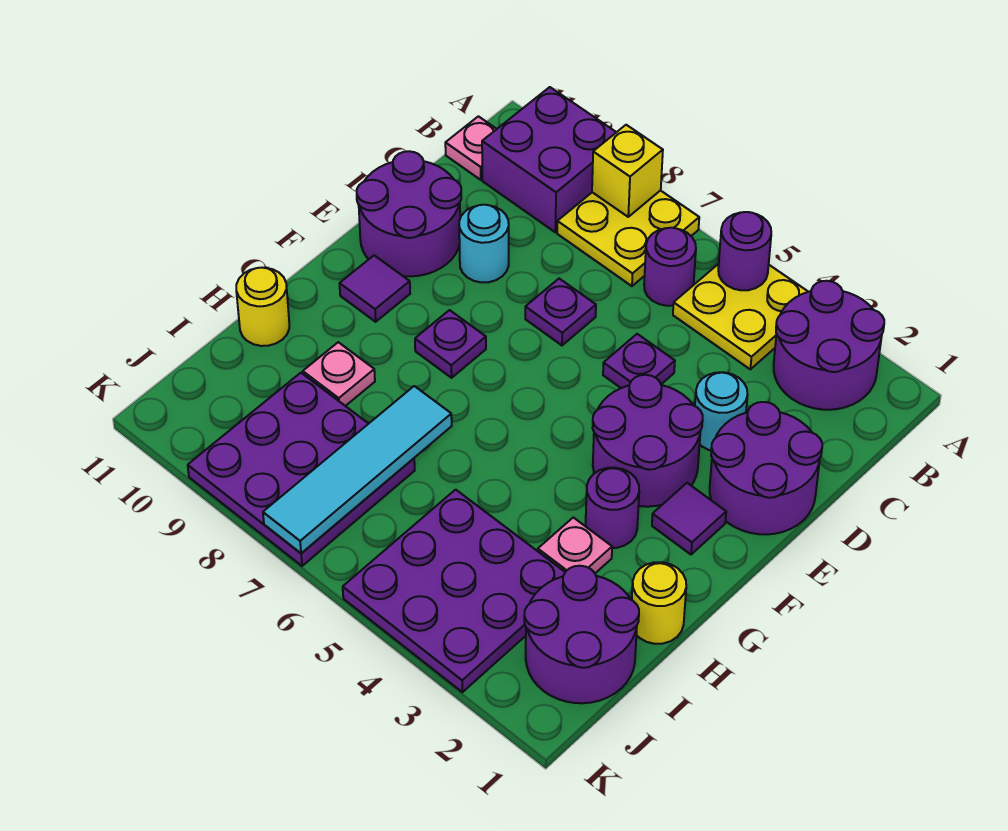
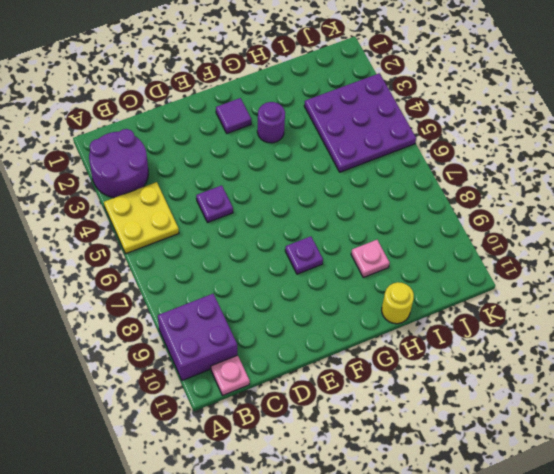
none -> yellow plate A7:B8 level 1
none -> purple round brick B6 level 1
none -> purple round brick D1:E2 level 1

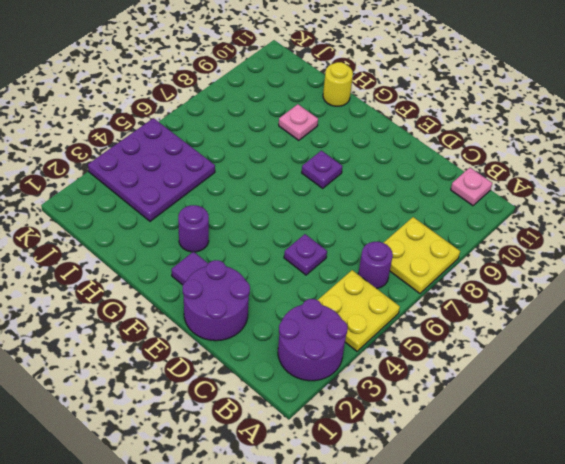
none -> purple brick A9:B10 level 1
none -> cyan round brick D3 level 1
none -> purple plate D7 level 1

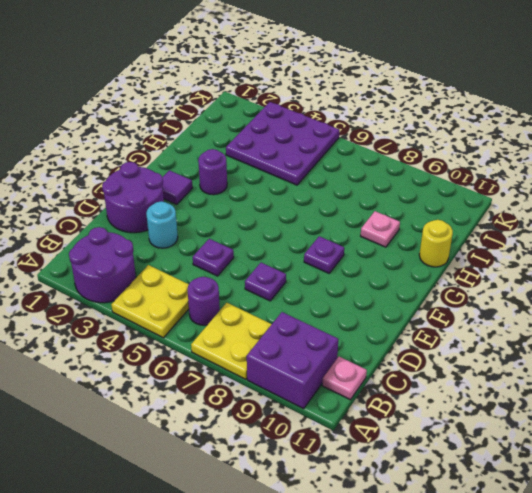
none -> cyan round brick D9 level 1
none -> purple round brick D10:E11 level 1
none -> purple round brick E3:F4 level 1

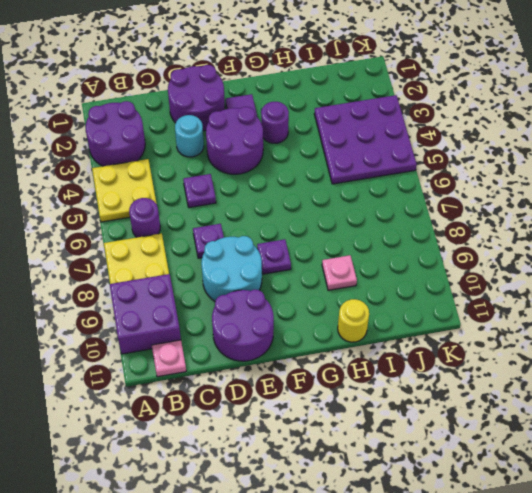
cyan round brick D8:E9 level 1 -> cyan round brick D9 level 1
none -> purple tile F10 level 1
none -> yellow round brick H1 level 1
none -> pink plate H3 level 1

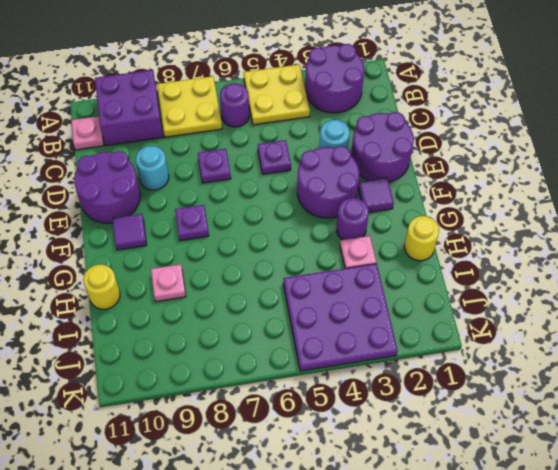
none -> purple round brick I1:J2 level 1
none -> purple plate I7:K9 level 1
none -> purple round brick A5 level 2

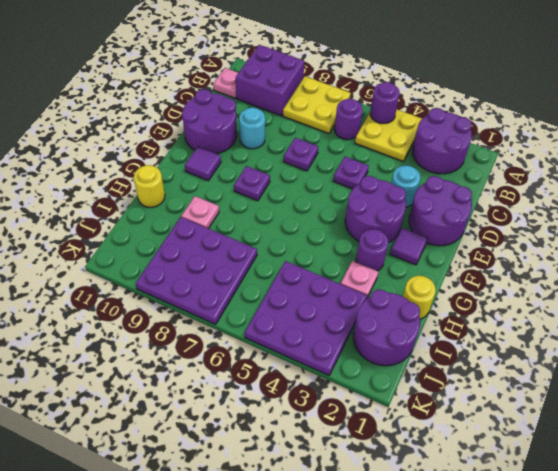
none -> yellow brick A8 level 2
none -> cyan tile H7:K7 level 2

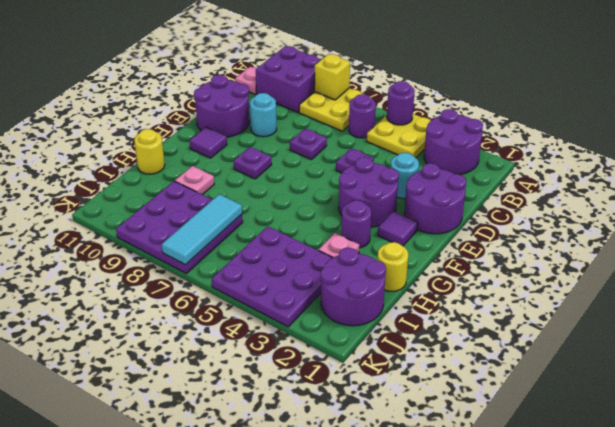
cyan tile I7:K7 level 2 -> cyan tile H7:K7 level 2

